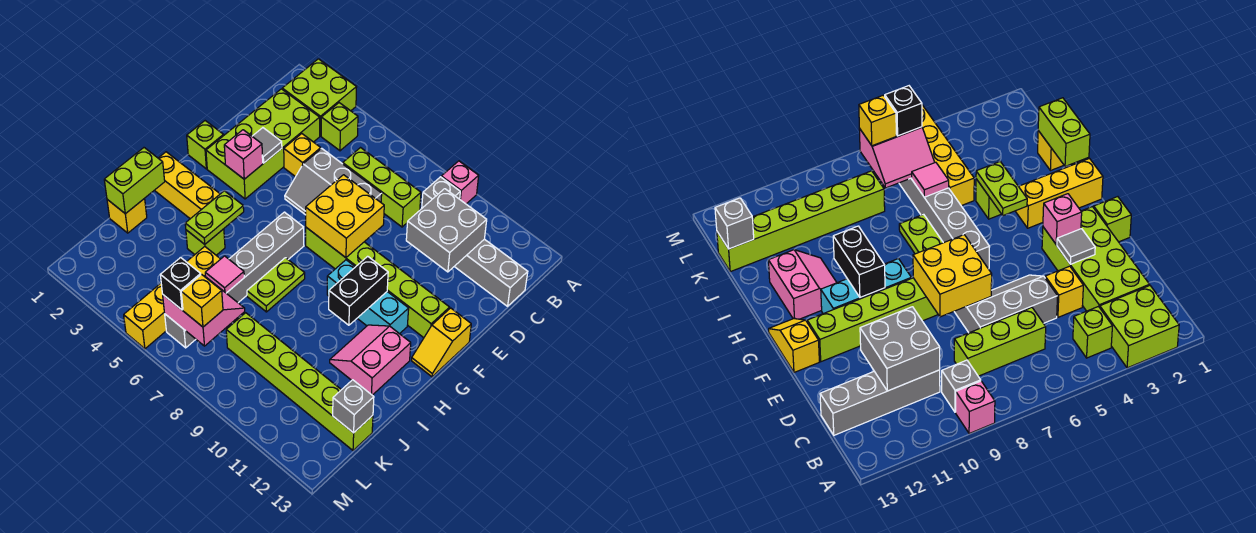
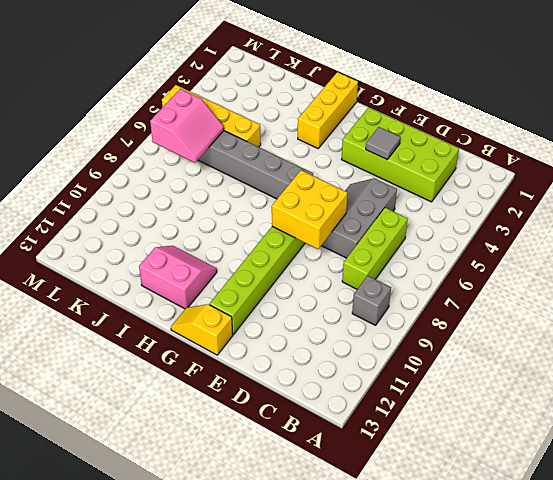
none -> lime brick A2:B3 level 1
none -> pink brick A9 level 1
none -> lime brick B4 level 1
none -> grey brick C10:C13 level 1

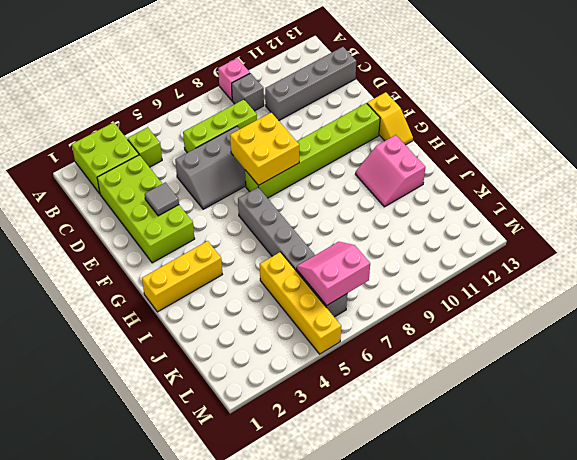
none -> yellow brick D4 level 1
none -> lime brick F1 level 1
none -> cyan brick G9:G11 level 1
none -> lime plate H7:I7 level 1

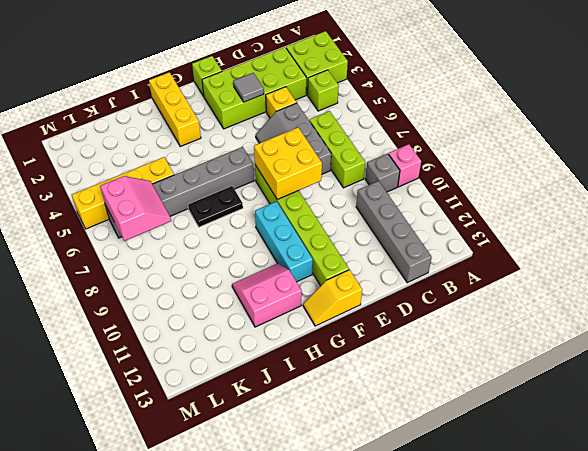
black plate H7:I7 level 1 -> lime plate H7:I7 level 1
none -> lime brick I4 level 1
none -> yellow brick J1 level 1
none -> lime brick K8:K13 level 1
none -> grey brick C10:D11 level 2

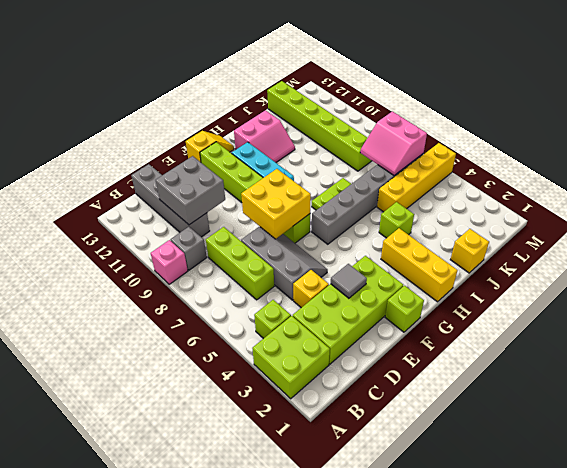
none -> pink brick F3 level 2
none -> black brick G10:H10 level 2
none -> lime plate H4:I4 level 2
none -> lime brick I1:J1 level 2

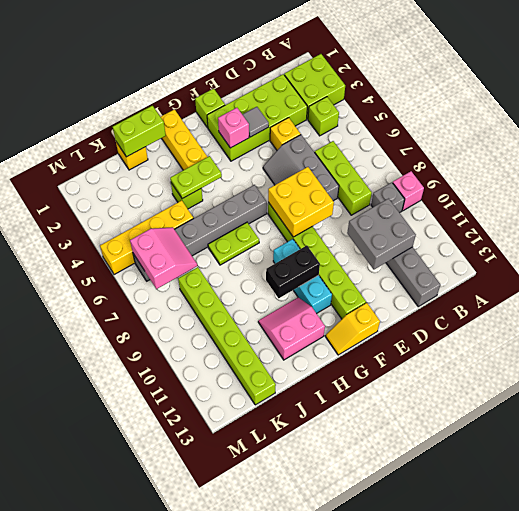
none -> pink tile J6 level 2
none -> grey brick K13 level 2
none -> black brick L6 level 3
none -> yellow brick L7 level 3

